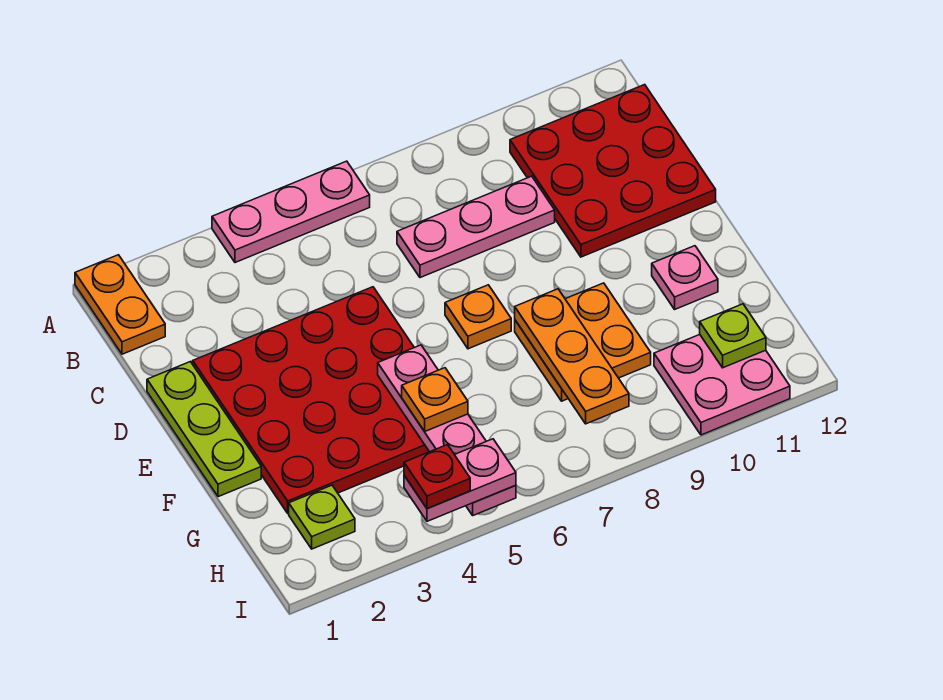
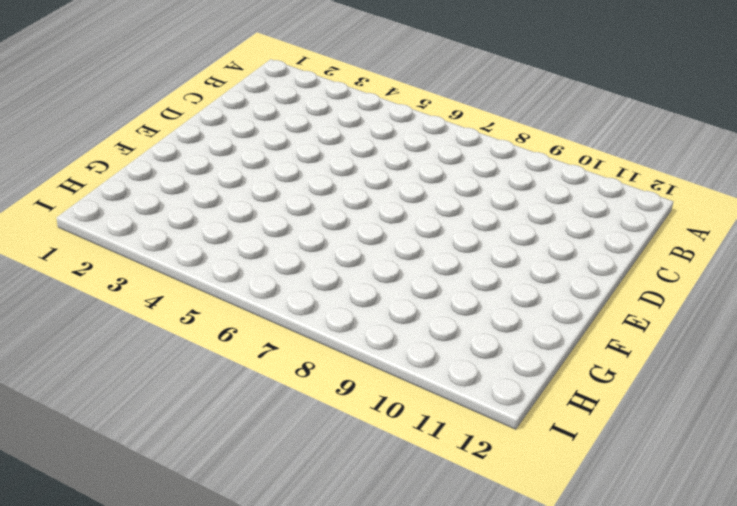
none -> orange plate A1:B1 level 1
none -> pink plate A4:A6 level 1
none -> red plate B10:D12 level 1

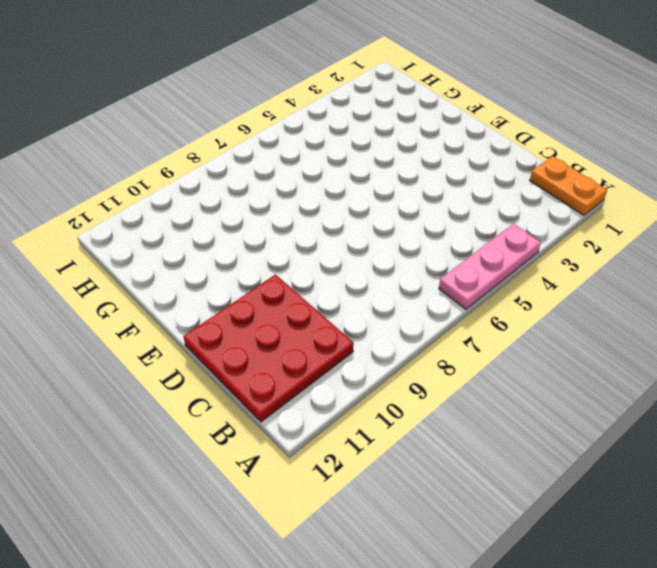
none -> pink plate C7:C9 level 1
none -> lime plate D1:F1 level 1
none -> red plate D2:G5 level 1

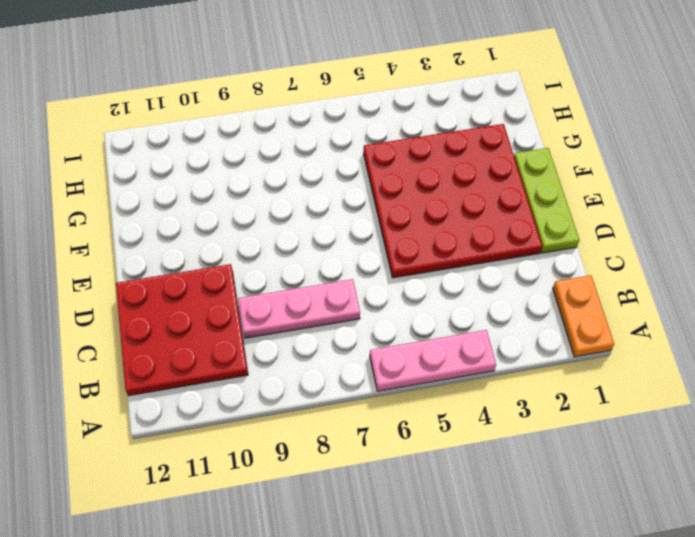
none -> orange plate E7 level 1
none -> orange plate F8:G9 level 1
none -> pink plate F11 level 1

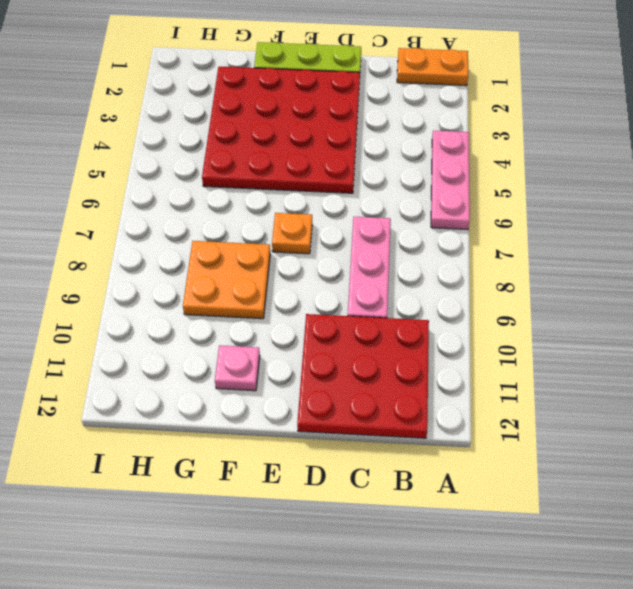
none -> lime plate H2 level 1
none -> pink plate H10:I11 level 1
none -> pink plate F5:I5 level 2

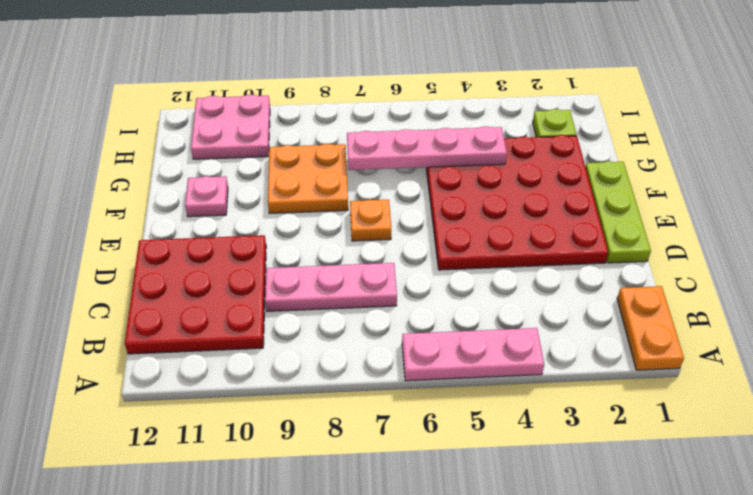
pink plate G4:G7 level 2 -> pink plate F5:I5 level 2
none -> orange plate F8:H8 level 2
none -> lime plate H11 level 2
none -> orange plate G5 level 3

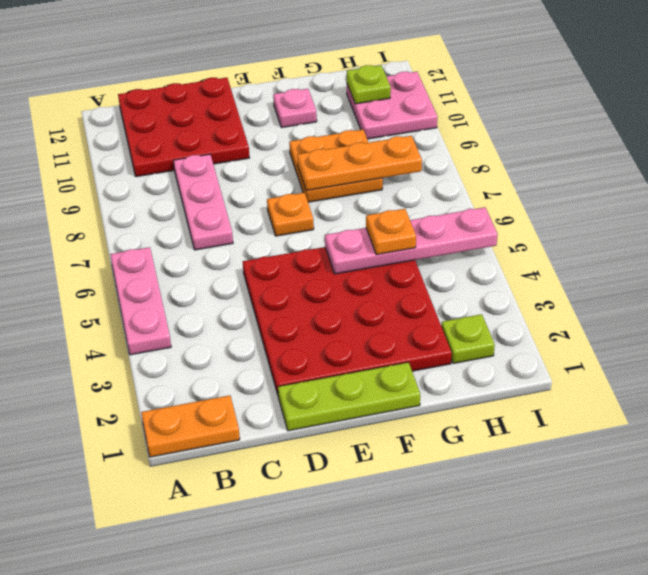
none -> pink plate I4:I5 level 3
none -> red plate I4 level 4

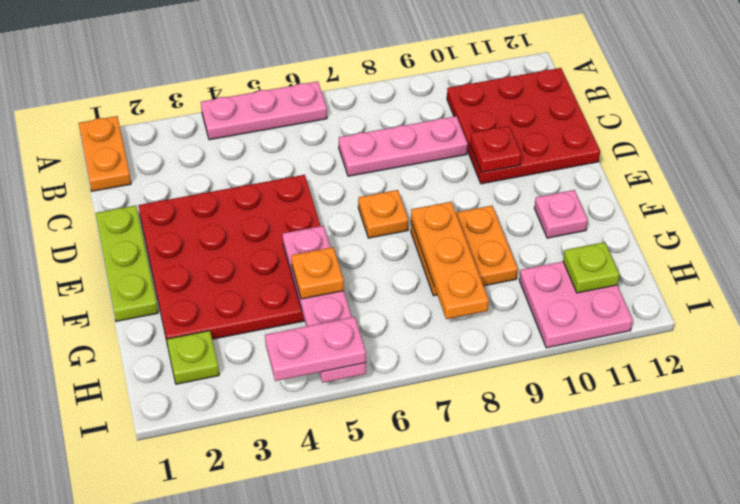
red plate D10 level 2 -> red plate I4 level 4

